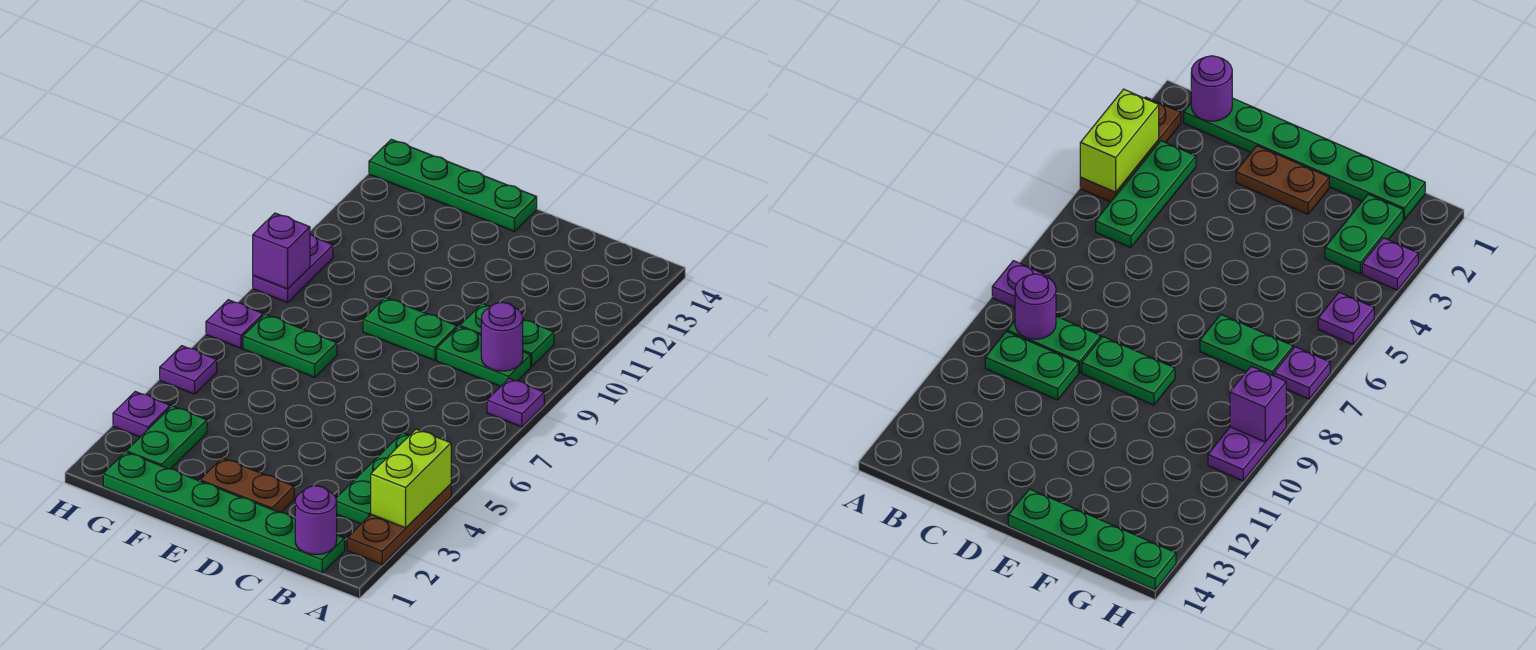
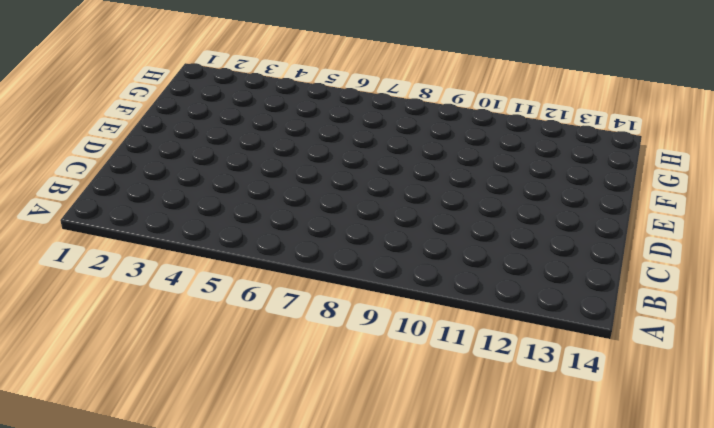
none -> brown plate A2:A4 level 1
none -> purple plate A8 level 1
none -> green plate B1:G1 level 1

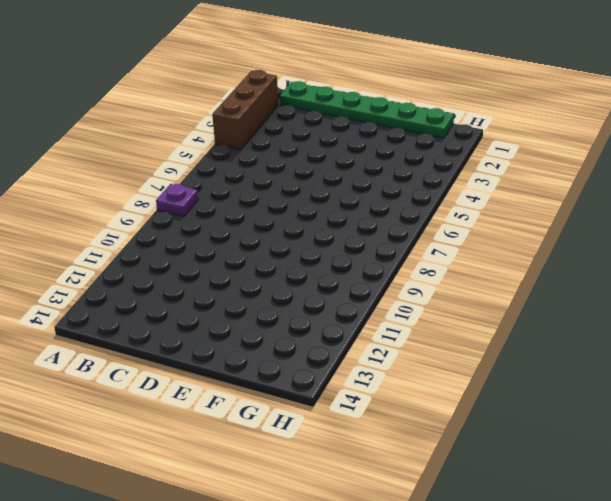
brown brick A2:A4 level 1 -> brown plate A2:A4 level 1
none -> green plate B3:B5 level 1
none -> green plate B9:C9 level 1
none -> green plate B10:C10 level 1

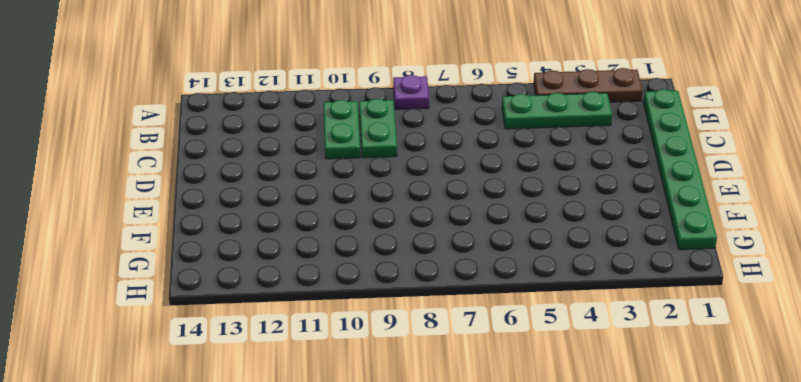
none -> brown plate D2:E2 level 1
none -> green plate D9:E9 level 1
none -> green plate E14:H14 level 1

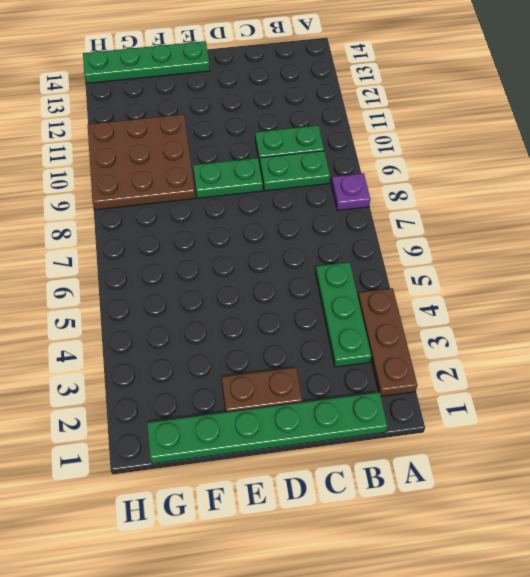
brown plate F9:H11 level 1 -> purple plate H9:H10 level 1
none -> green plate F7:G7 level 1
none -> green plate G2:G3 level 1
none -> purple plate H3 level 1

